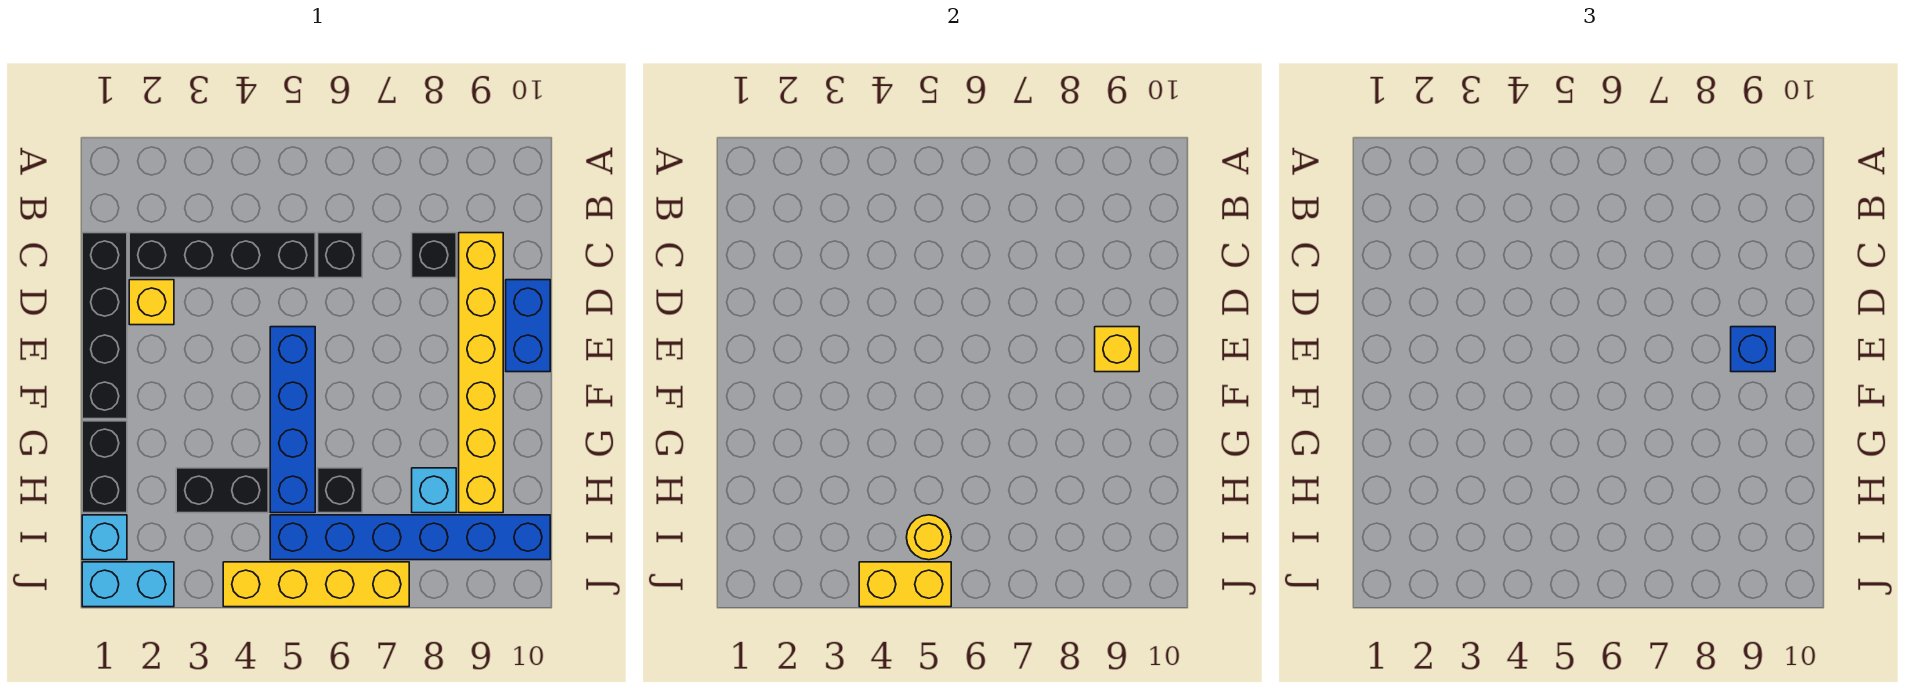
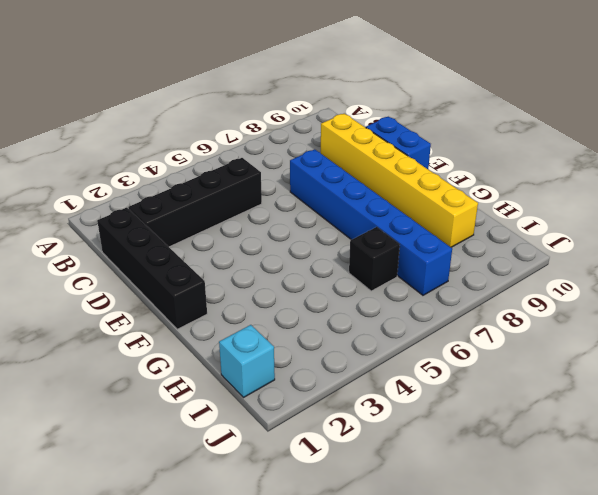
blue brick D7:I7 level 1 -> blue brick I5:I10 level 1
none -> black brick C6 level 1
none -> black brick C8 level 1
none -> yellow brick D2 level 1

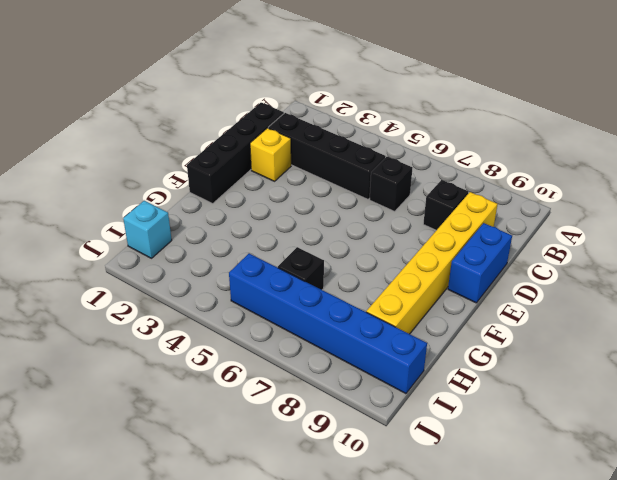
none -> blue brick E5:H5 level 1
none -> black brick G1:H1 level 1
none -> black brick H3:H4 level 1

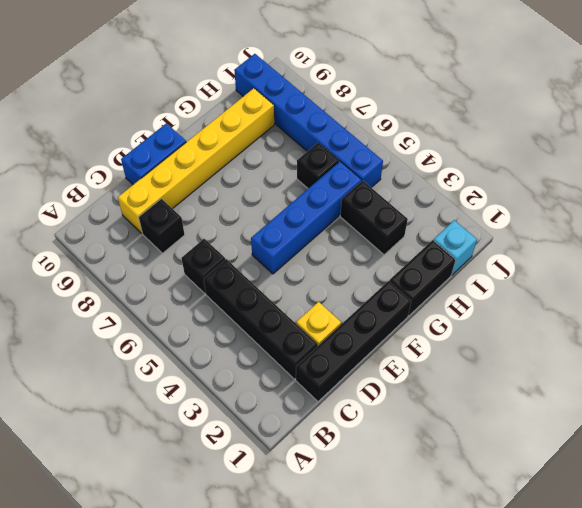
none -> cyan brick H8 level 1
none -> cyan brick J1:J2 level 1
none -> yellow brick J4:J7 level 1

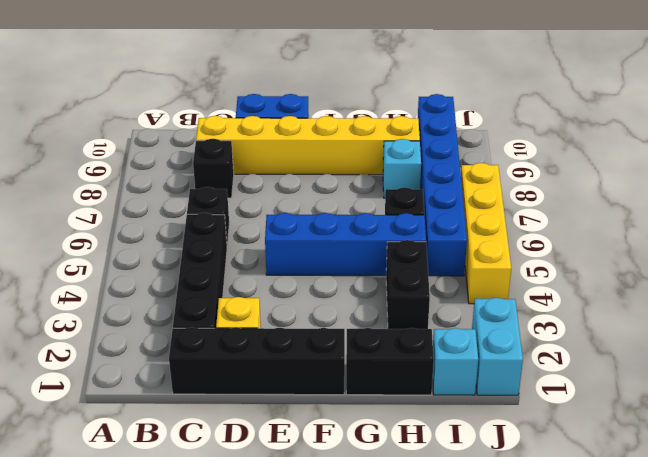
none -> yellow brick E9 level 2
none -> yellow round brick I5 level 2
none -> yellow brick J4:J5 level 2

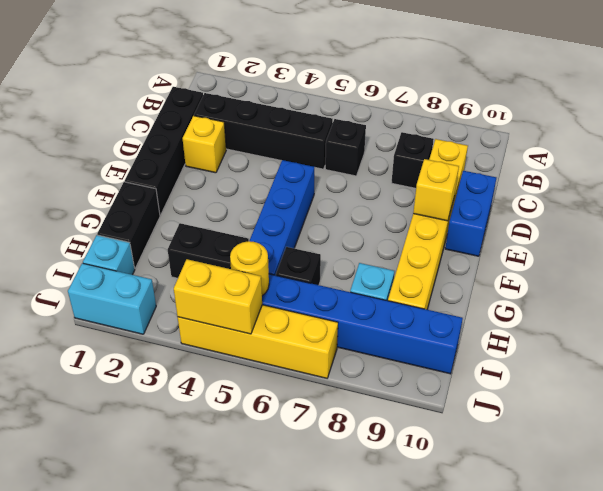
none -> blue brick E9 level 3

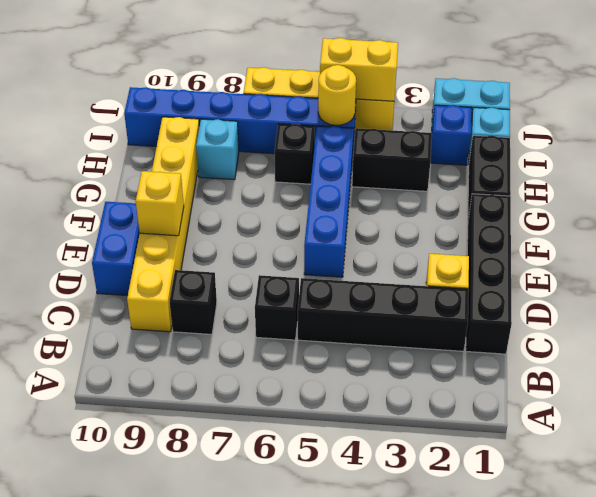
blue brick I2 level 1 -> blue brick E9 level 3

